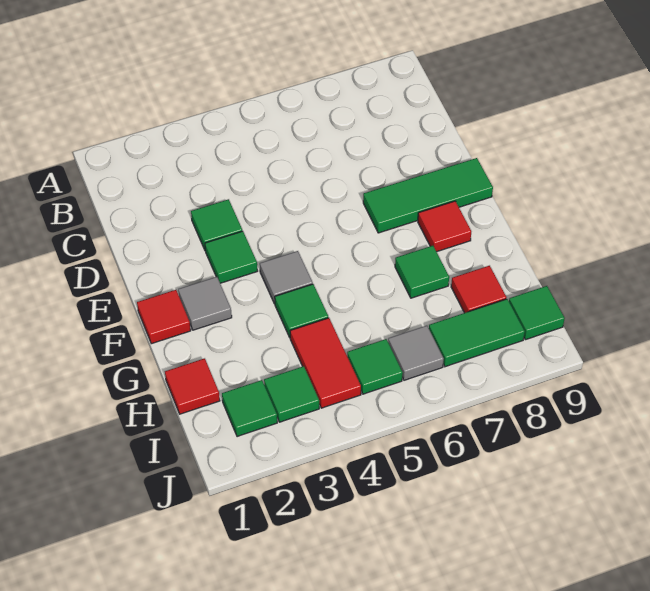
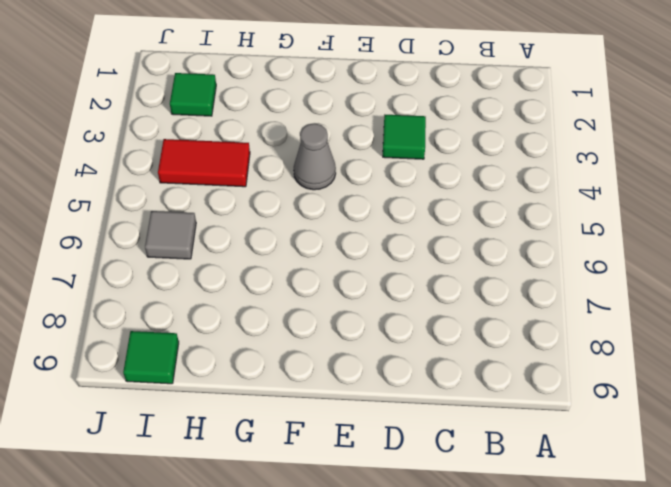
grey cone F4 level 1 -> grey tile F4 level 1
none -> green tile E3 level 1
none -> green tile E7:E9 level 1
none -> red tile F1 level 1

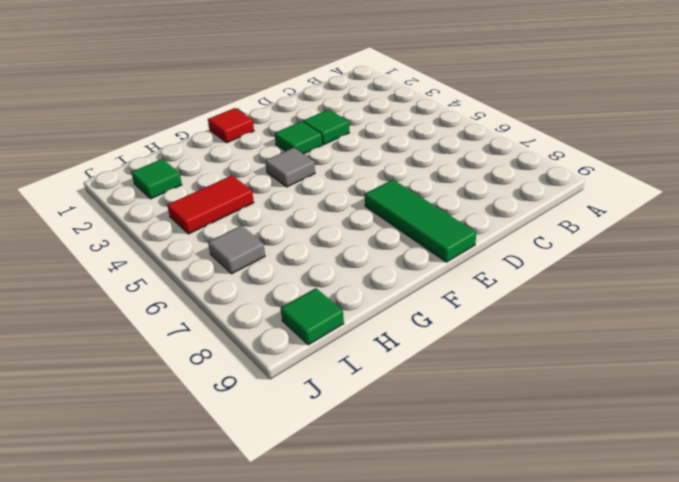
none -> grey tile F2 level 1
none -> red tile F8 level 1
none -> green tile G4 level 1

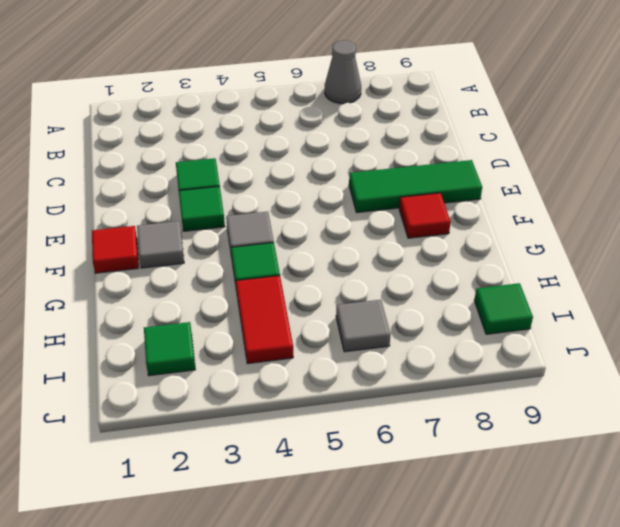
grey cone A7 level 1 -> none
none -> green tile G7 level 1
none -> red tile H1 level 1
none -> red tile H8 level 1

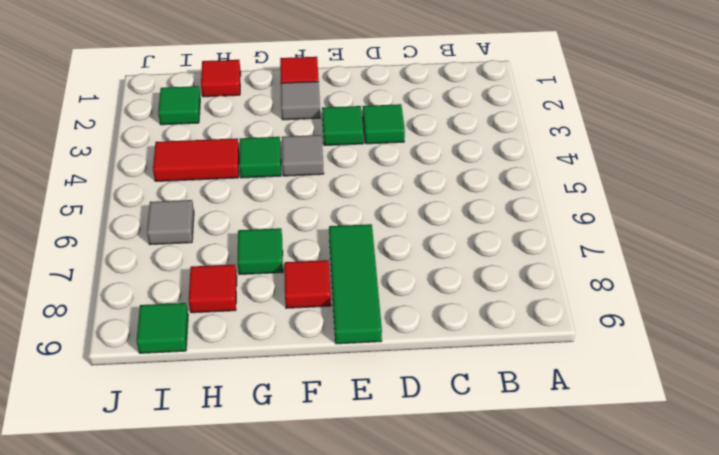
none -> green tile I3 level 1
none -> green tile I5 level 1
none -> green tile I7:I8 level 1

